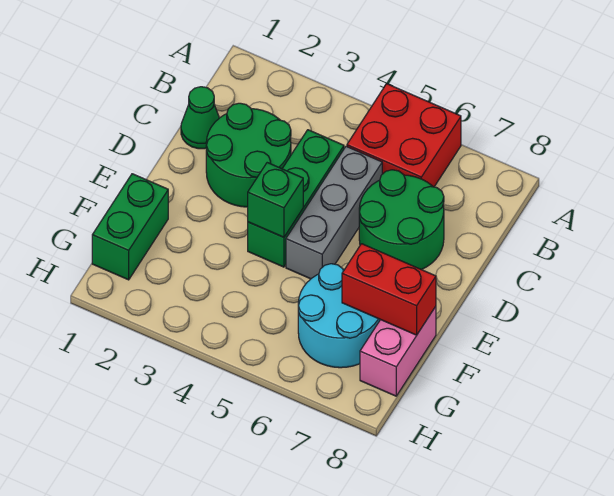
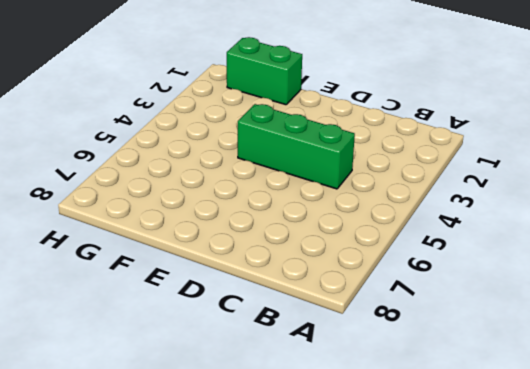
none -> red brick A5:B6 level 1
none -> green cone C1 level 1

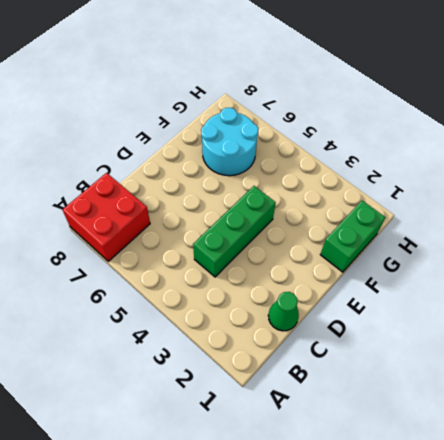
red brick A7:B8 level 1 -> red brick A5:B6 level 1
none -> green round brick C2:D3 level 1
none -> grey brick C5:E5 level 1

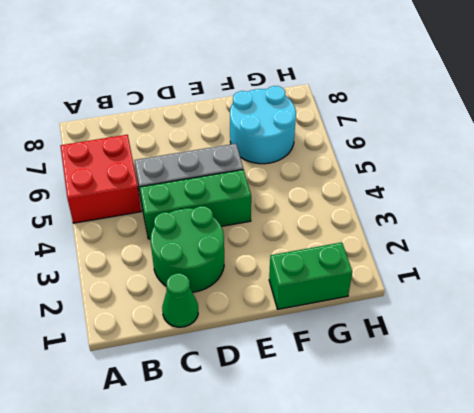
none -> green round brick C6:D7 level 1
none -> pink brick F8:G8 level 1

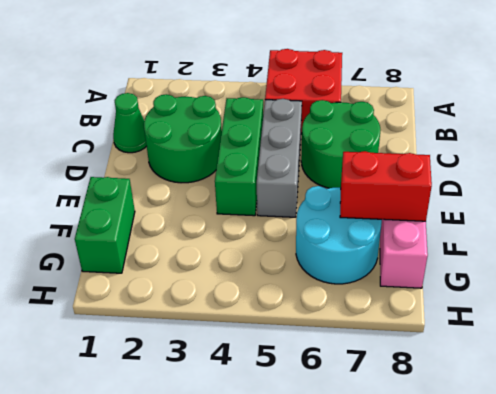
none -> green brick E4 level 2

